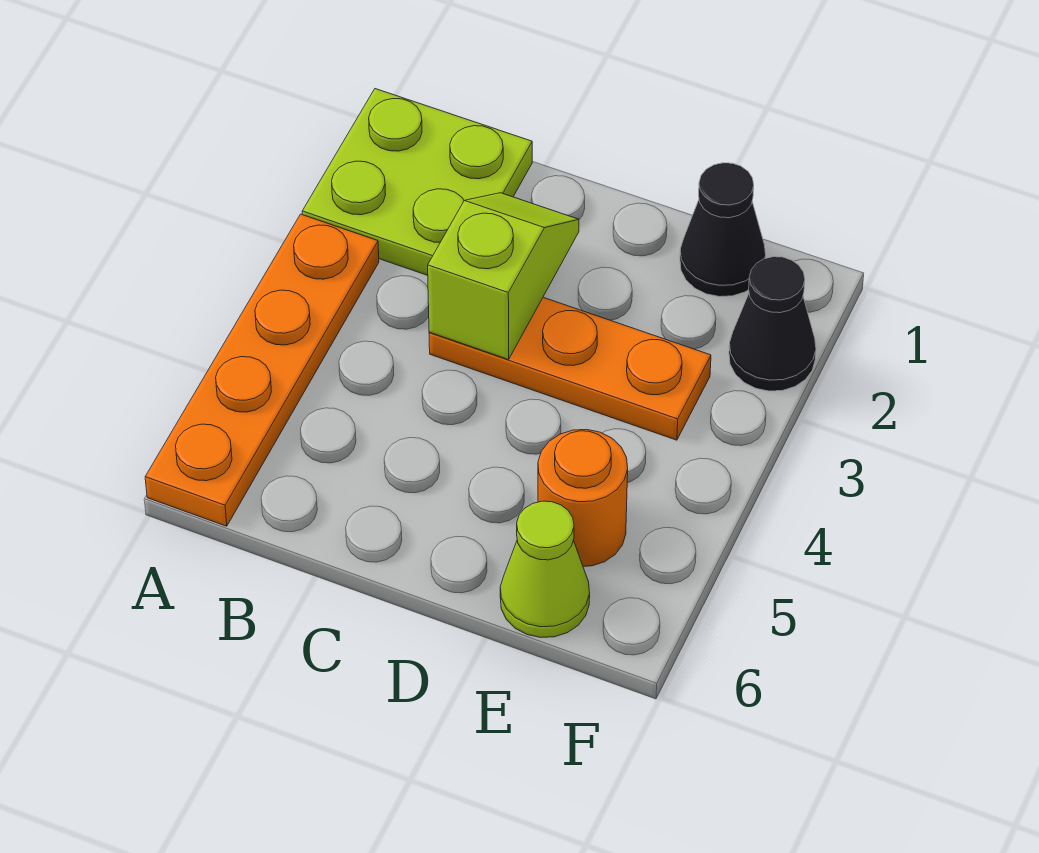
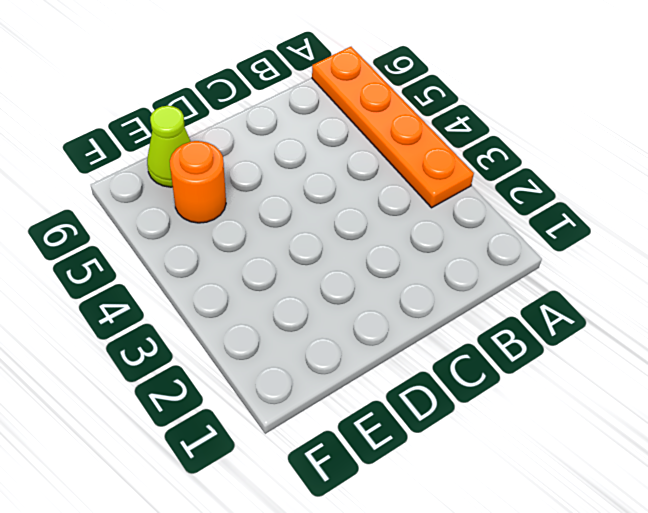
none -> lime plate A1:B2 level 1
none -> orange plate C3:E3 level 1

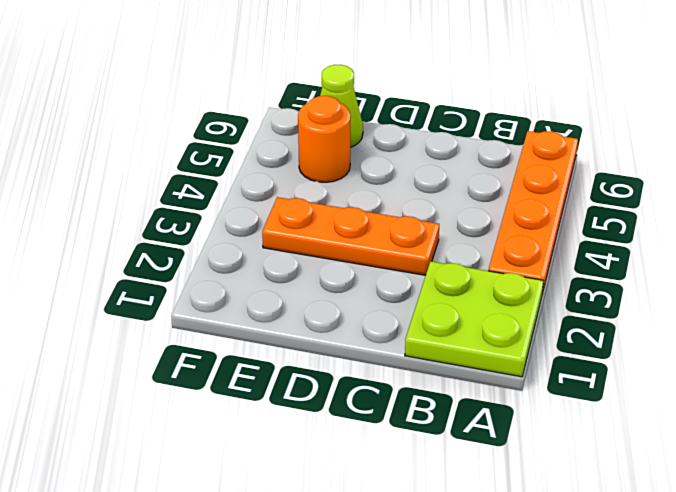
none -> black cone E1 level 1
none -> black cone F2 level 1

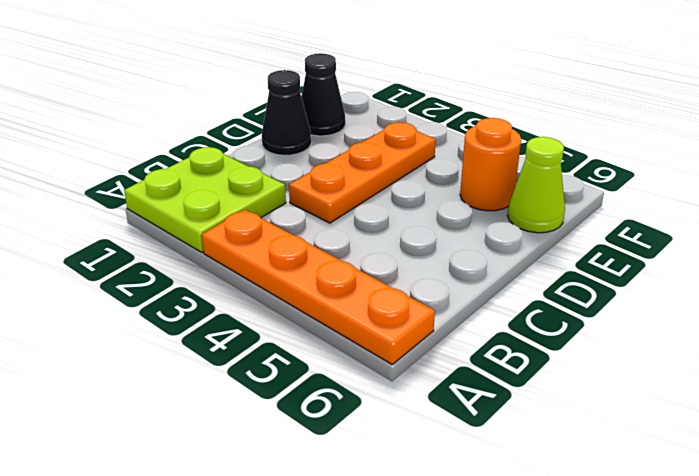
black cone D1 level 1 -> black cone F2 level 1
none -> lime slope C2:C3 level 2 top 3

